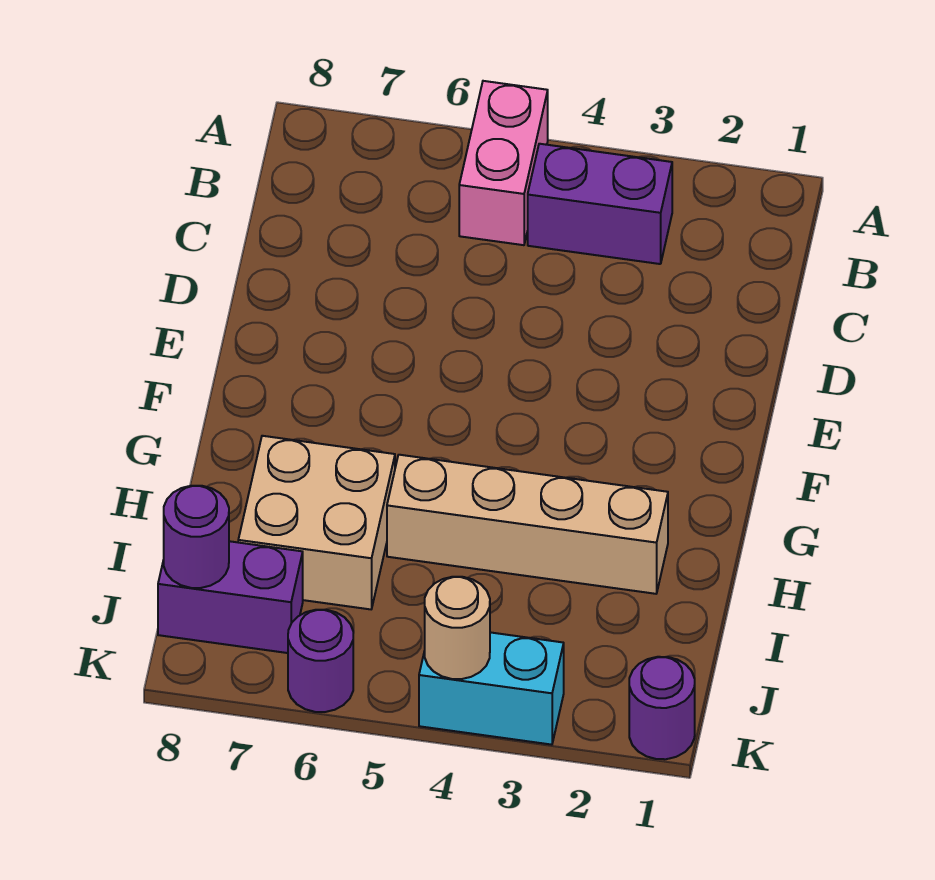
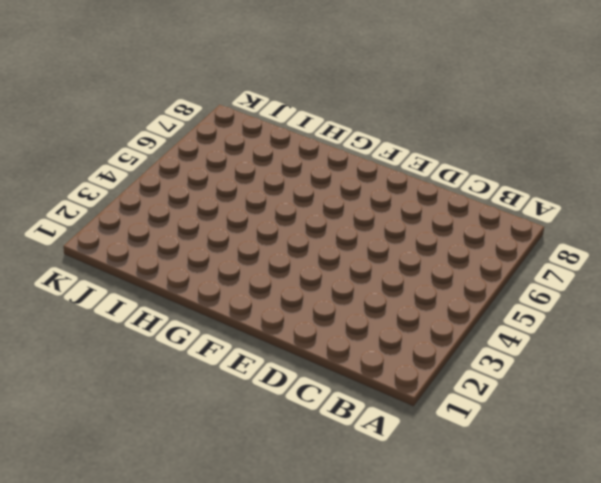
none -> pink brick A5:B5 level 1
none -> purple brick B3:B4 level 1

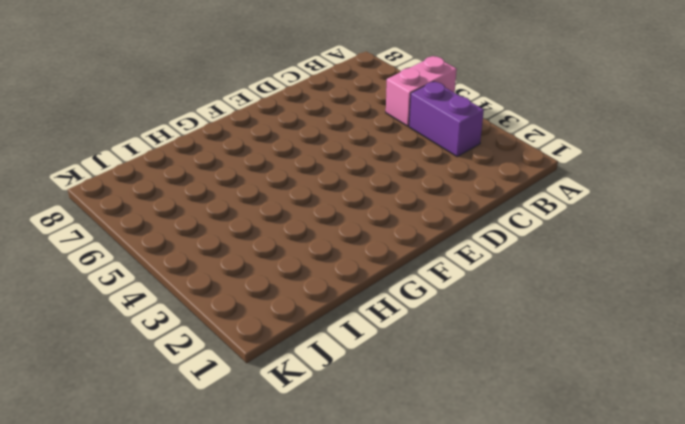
none -> tan brick H2:H5 level 1
none -> tan brick H6:I7 level 1

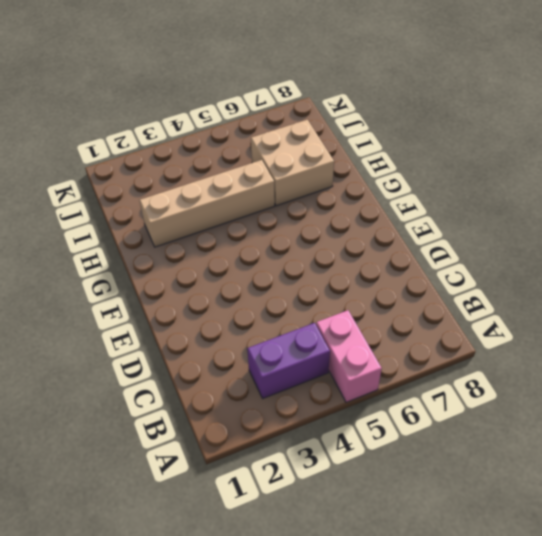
none -> purple brick J7:J8 level 1
none -> purple round brick K1 level 1

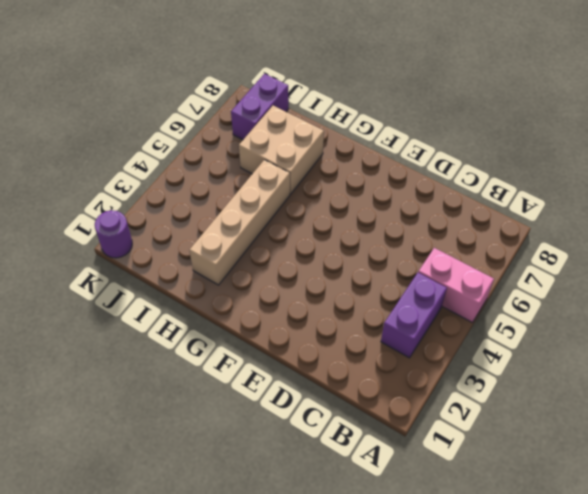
none -> cyan brick K3:K4 level 1
none -> purple round brick K6 level 1

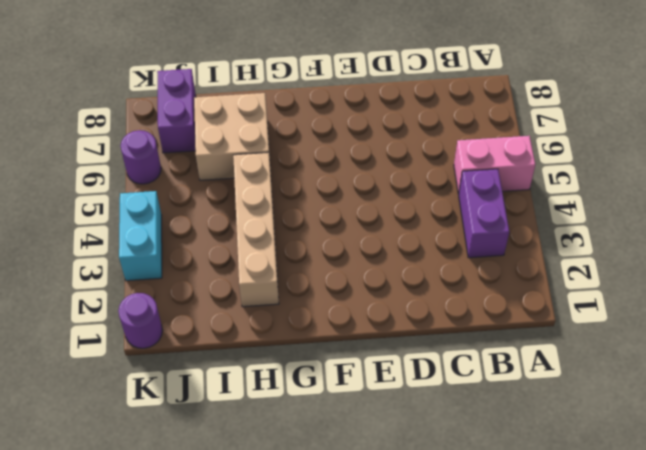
none -> purple round brick J8 level 2
none -> tan round brick K4 level 2

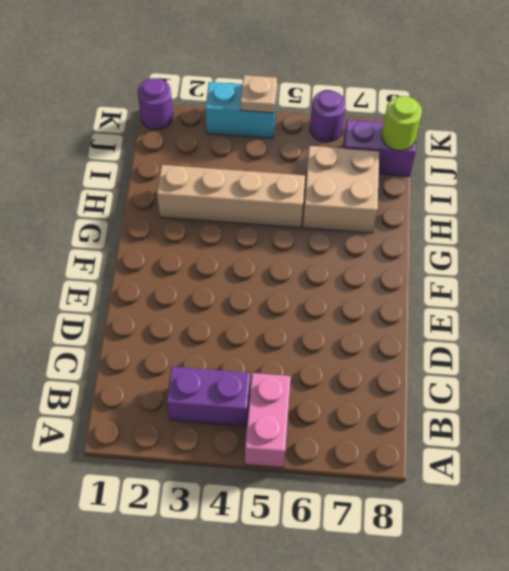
lime round brick J8 level 2 -> purple round brick J8 level 2
tan plate K4 level 2 -> tan round brick K4 level 2

